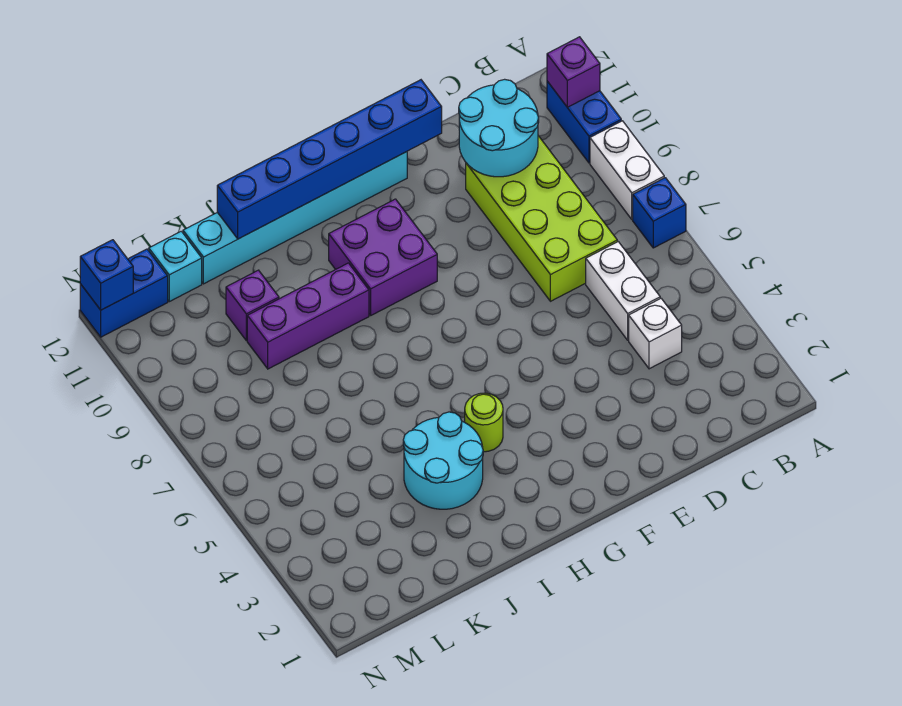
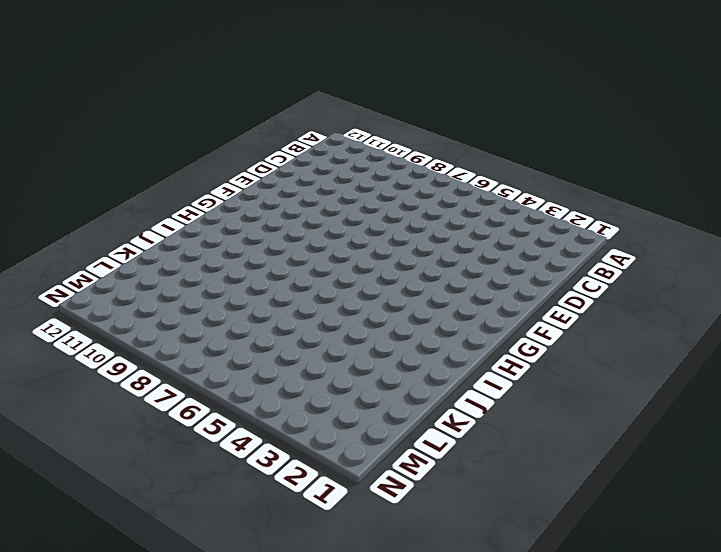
none -> blue brick A7 level 1
none -> white brick A8:A9 level 1
none -> blue brick A10:A11 level 1

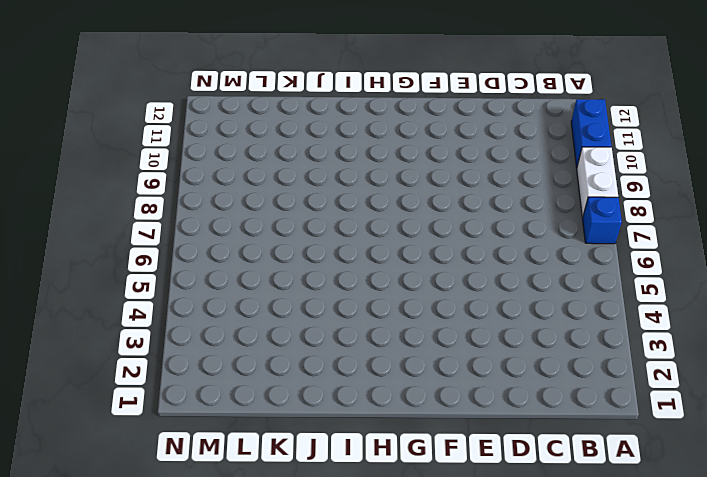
none -> white brick C4 level 1
none -> white brick C5:C6 level 1
none -> lime brick C7:D10 level 1

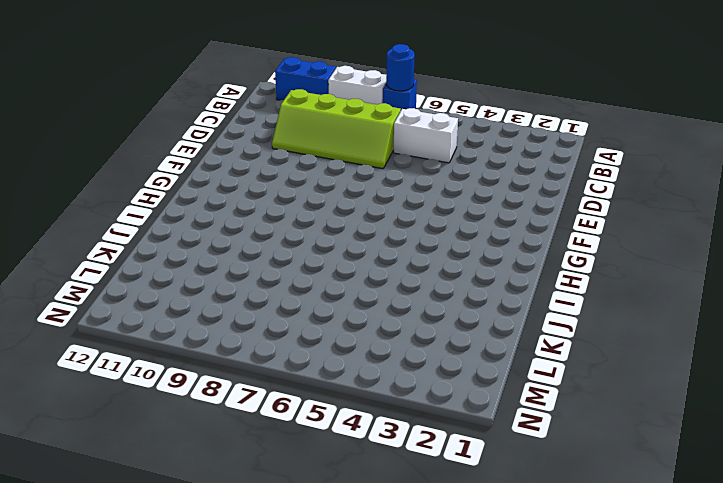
blue round brick A7 level 2 -> none
lime slope C7:D10 level 1 top C -> lime brick C7:D10 level 1
none -> white brick C4 level 1
none -> cyan brick F12:K12 level 1
none -> purple brick G9:H10 level 1

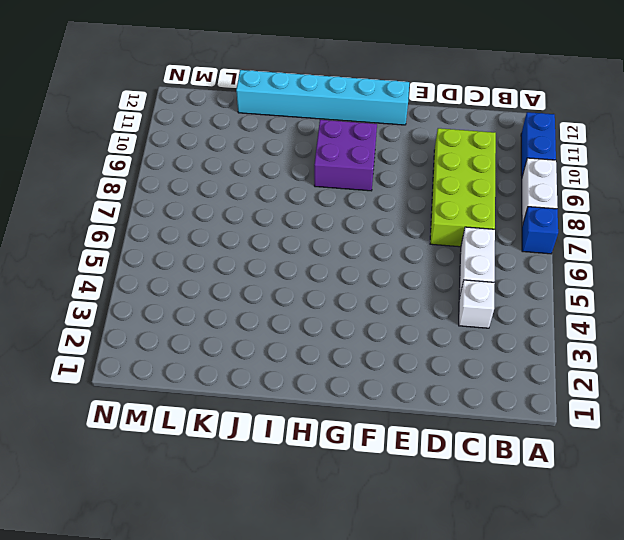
none -> lime round brick H4 level 1
none -> cyan round brick I3:J4 level 1
none -> purple brick I9:K9 level 1

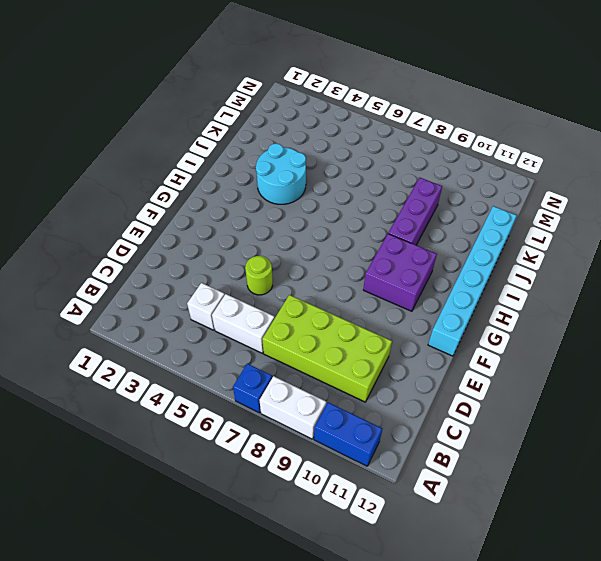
lime round brick E5 level 1 -> lime round brick H4 level 1
none -> purple brick K10 level 1
none -> cyan brick L12 level 1
none -> blue brick M12:N12 level 1

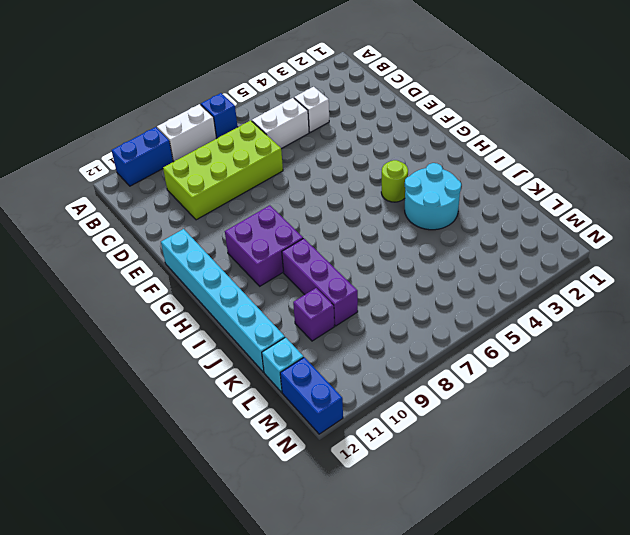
none -> purple brick A11 level 2
none -> cyan round brick C10:D11 level 2
none -> blue brick E12:J12 level 2

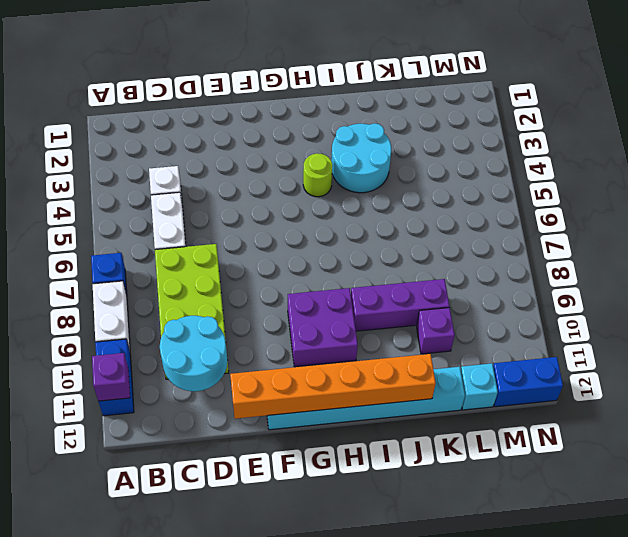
orange brick E12:J12 level 2 -> blue brick E12:J12 level 2
none -> blue brick N12 level 2

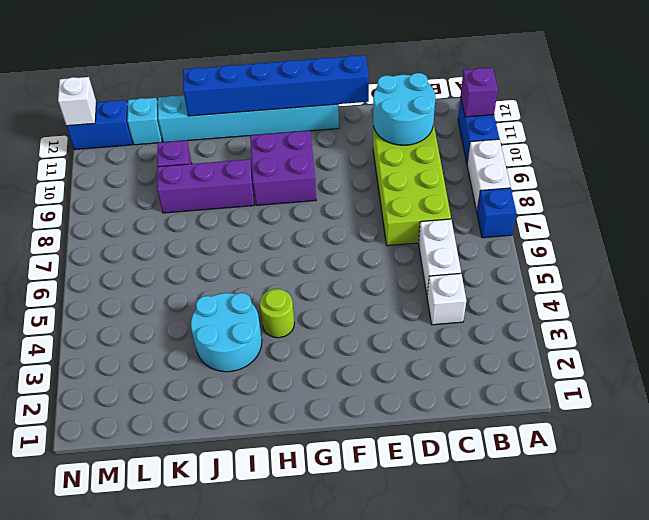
white brick N12 level 2 -> blue brick N12 level 2

